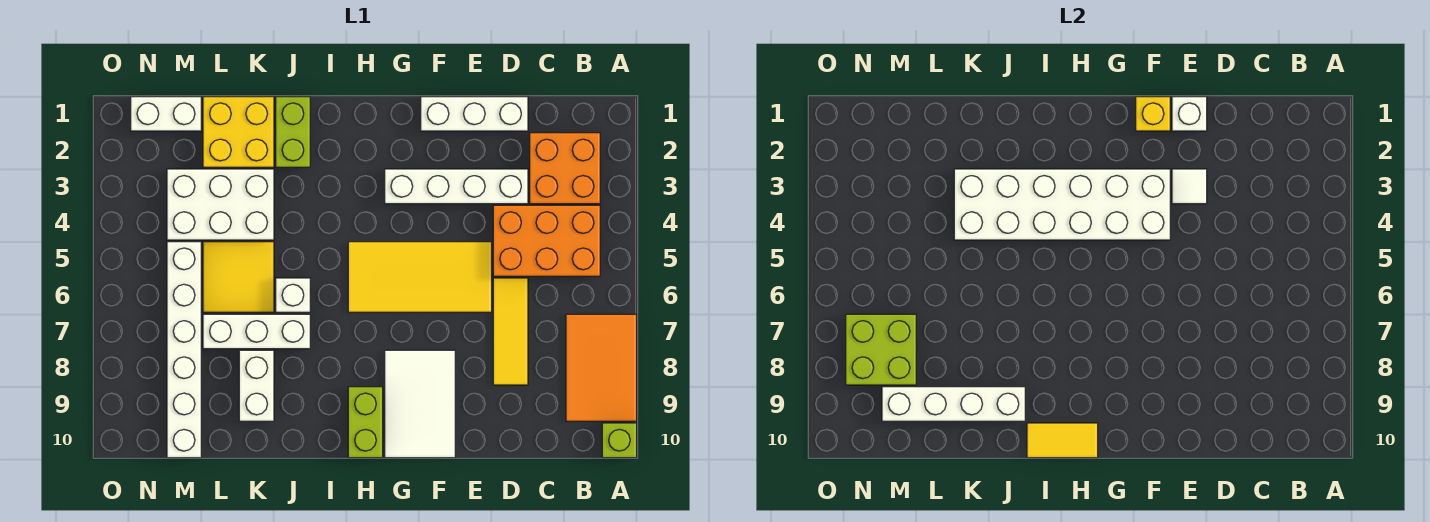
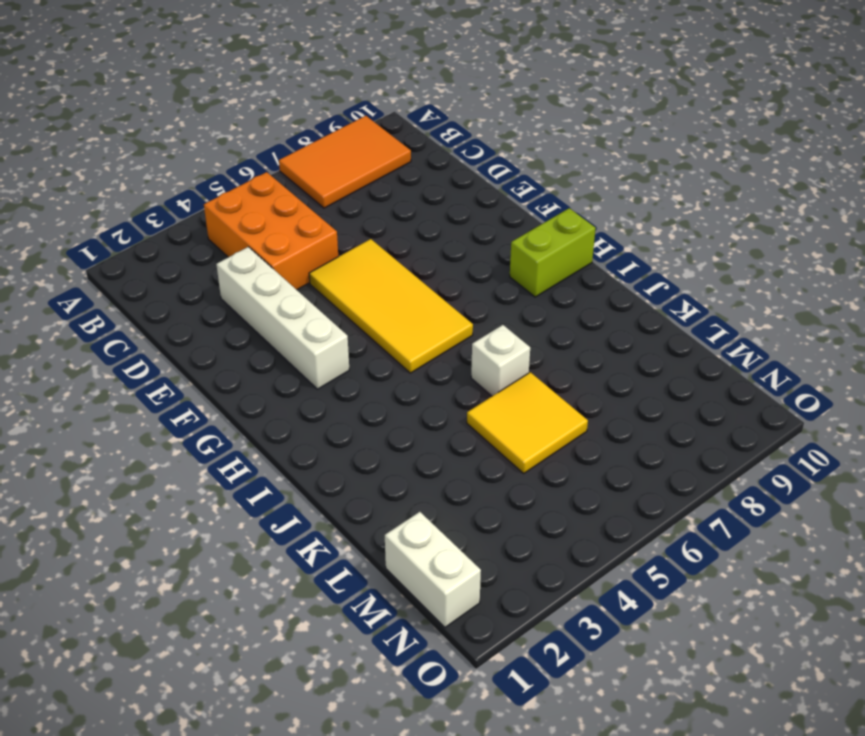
none -> lime brick A10 level 1
none -> orange brick B2:C3 level 1
none -> white brick D1:F1 level 1

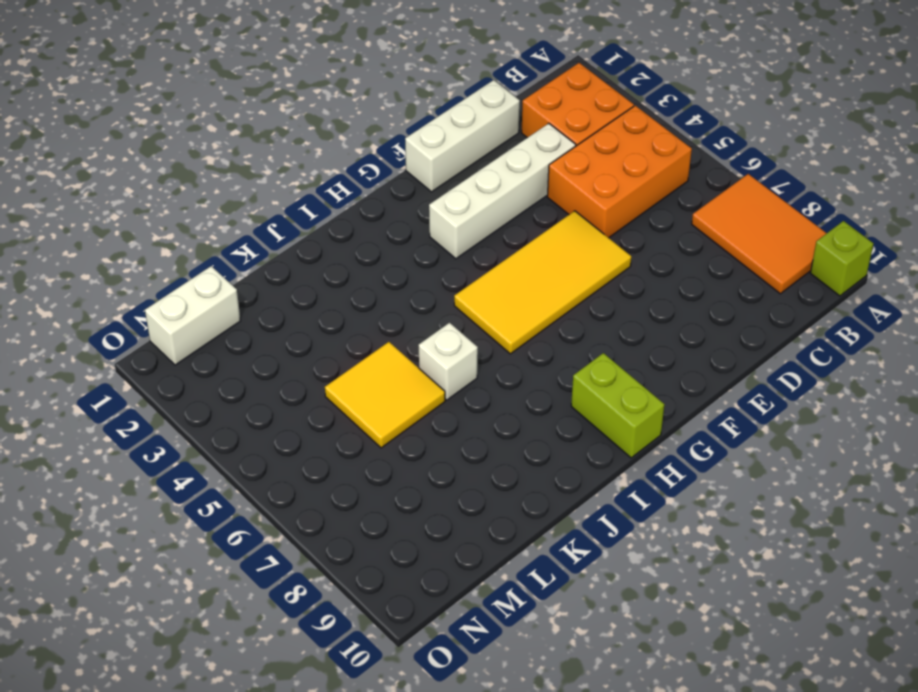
none -> yellow tile D6:D8 level 1
none -> white tile F8:G10 level 1
none -> lime brick J1:J2 level 1

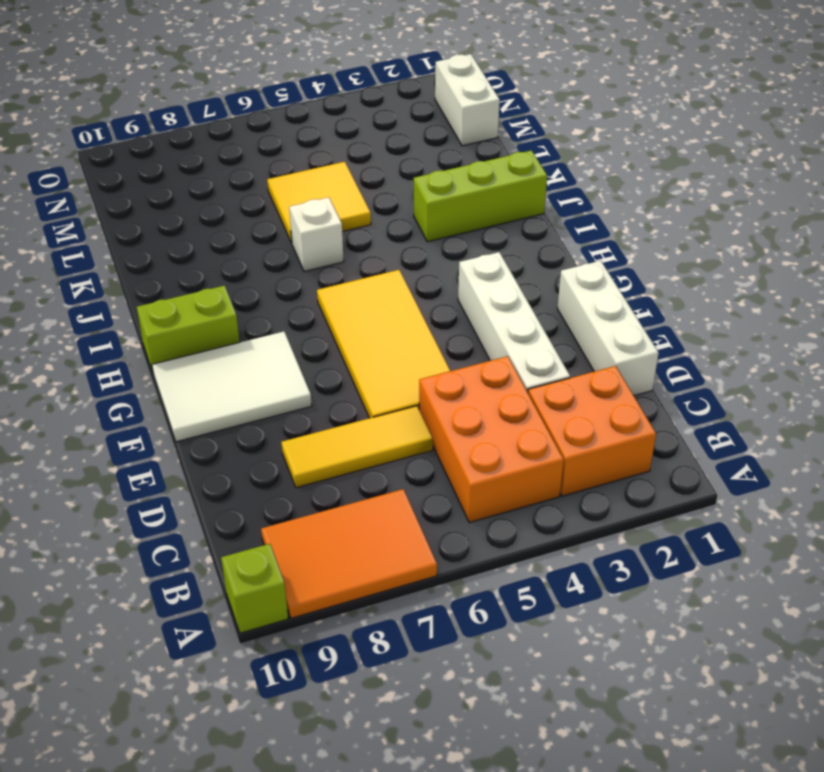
lime brick J1:J3 level 1 -> lime brick J1:J2 level 1
none -> white brick J7:L7 level 1
none -> yellow brick K1:L2 level 1
none -> white brick K3:M4 level 1

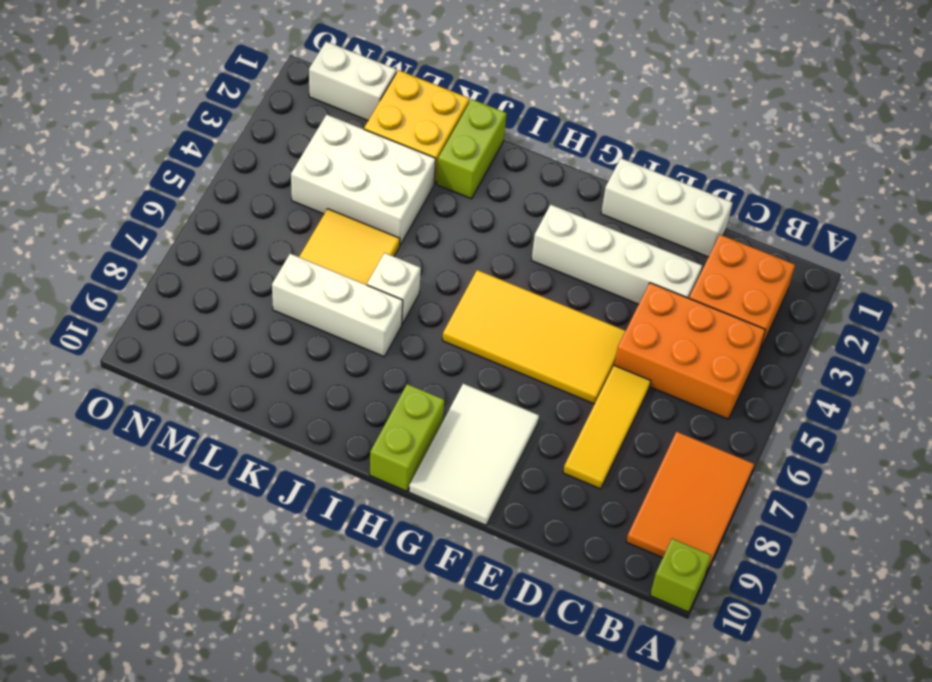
none -> white brick K8:K9 level 1
none -> white brick M5:M10 level 1
none -> white brick E1 level 2

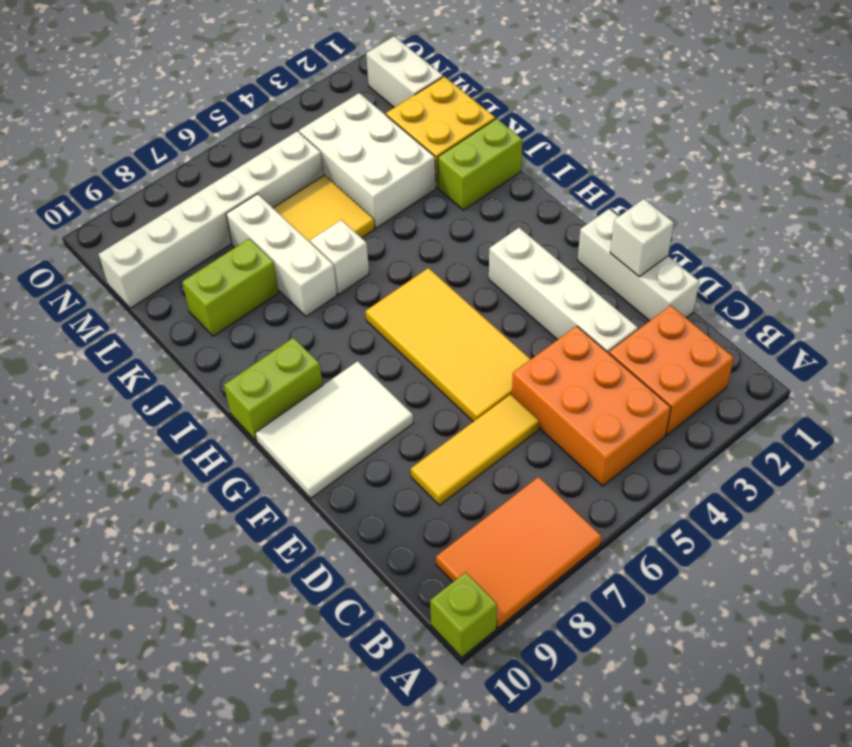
lime brick K8:K9 level 1 -> white brick K8:K9 level 1
none -> white tile E3 level 2
none -> yellow brick F1 level 2
none -> white brick F3:K4 level 2

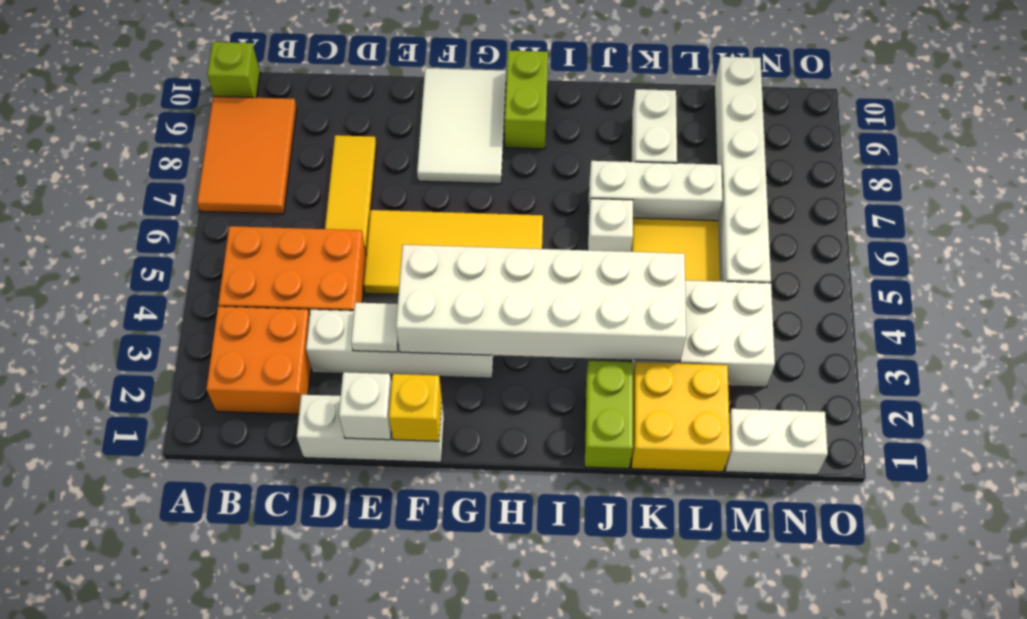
none -> yellow tile H10:I10 level 2
none -> white brick J9:M9 level 2
none -> lime brick M7:N8 level 2

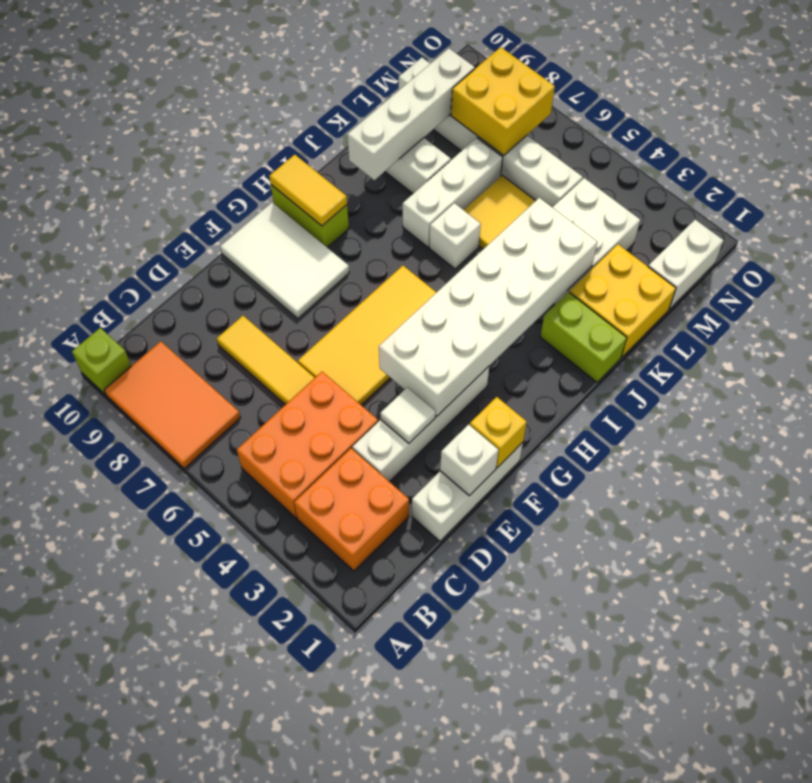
yellow tile H9:H10 level 2 -> yellow tile H10:I10 level 2
yellow brick M7:N8 level 2 -> lime brick M7:N8 level 2

